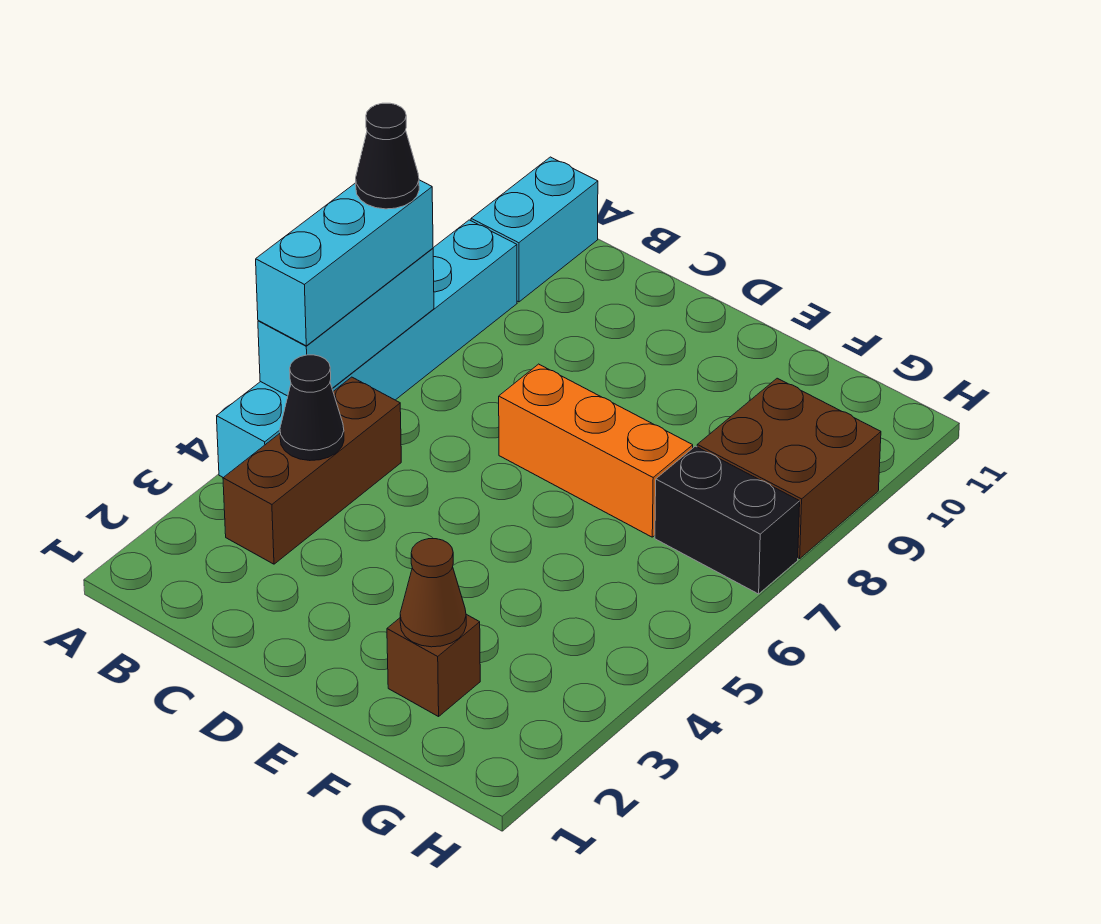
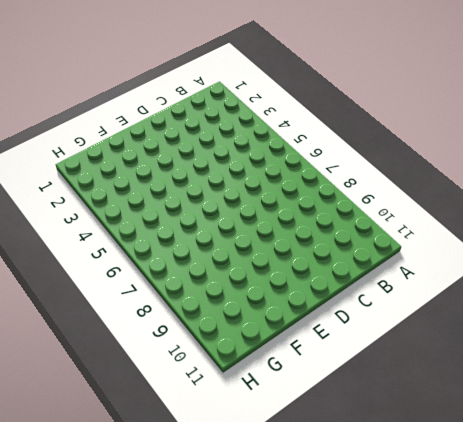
none -> cyan brick A4:A9 level 1
none -> cyan brick A10:A11 level 1
none -> brown brick B3:B5 level 1

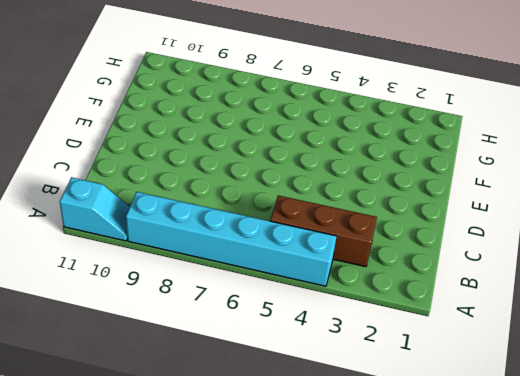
cyan slope A10:A11 level 1 top 11 -> cyan brick A10:A11 level 1
none -> orange brick D7:F7 level 1
none -> brown brick F2 level 1
none -> black brick G7:H7 level 1

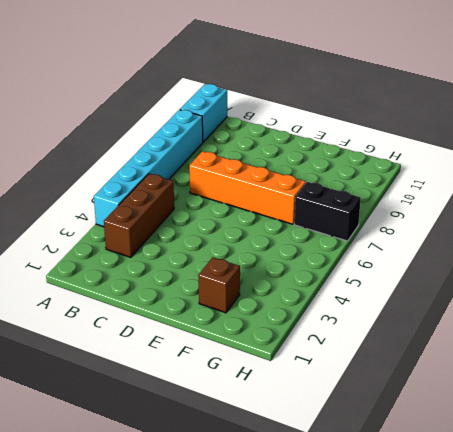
orange brick C7:F7 level 1 -> orange brick D7:F7 level 1
none -> brown brick G8:H9 level 1
none -> cyan brick A5:A7 level 2
none -> black cone B4 level 2

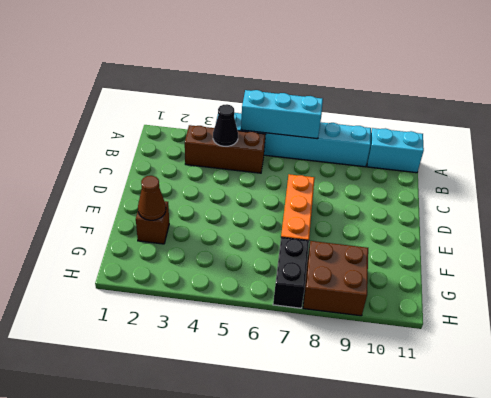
none -> cyan brick A5:A7 level 3
none -> black cone A7 level 4

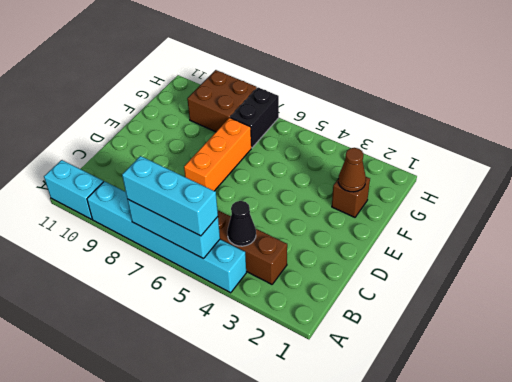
none -> black cone A7 level 4

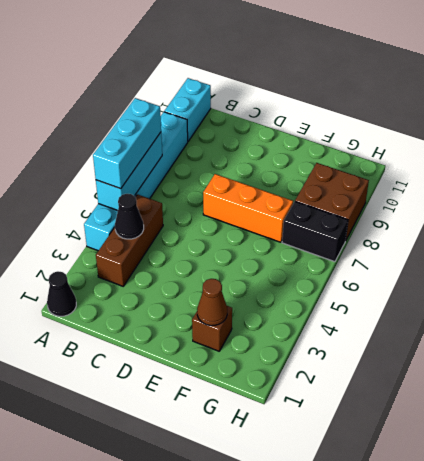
black cone A1 level 1 -> black cone A7 level 4

